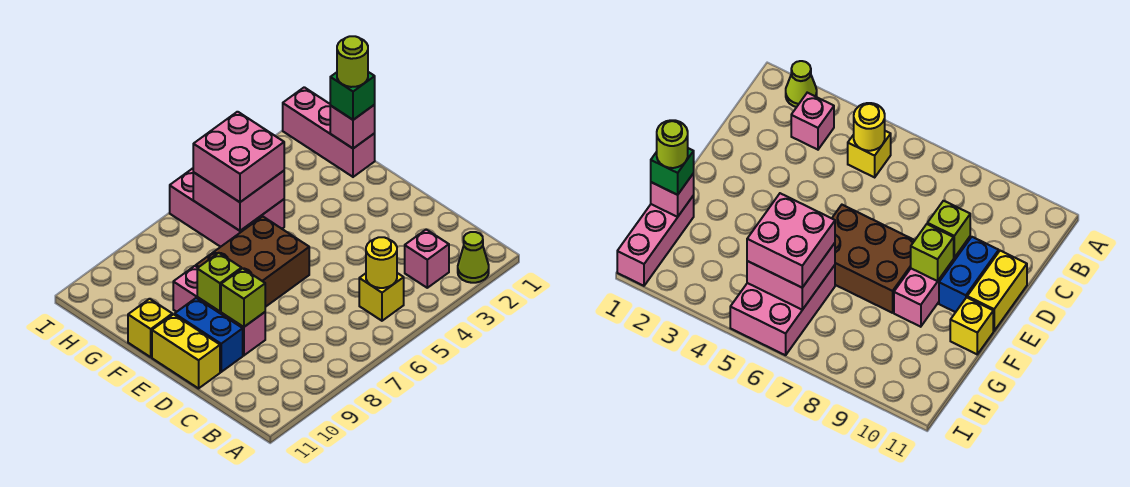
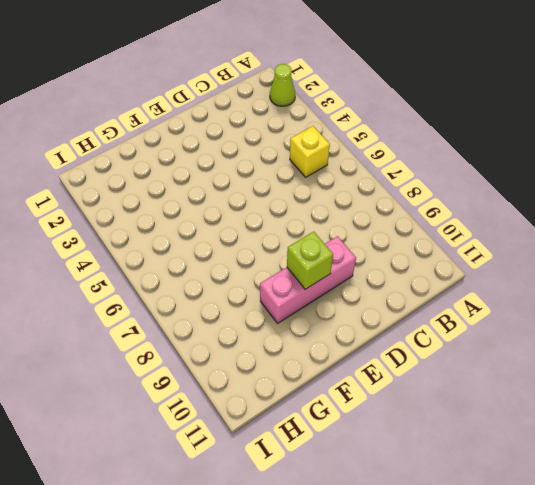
none -> pink brick B3 level 1
none -> blue brick D10:E10 level 1
none -> yellow brick D11:E11 level 1

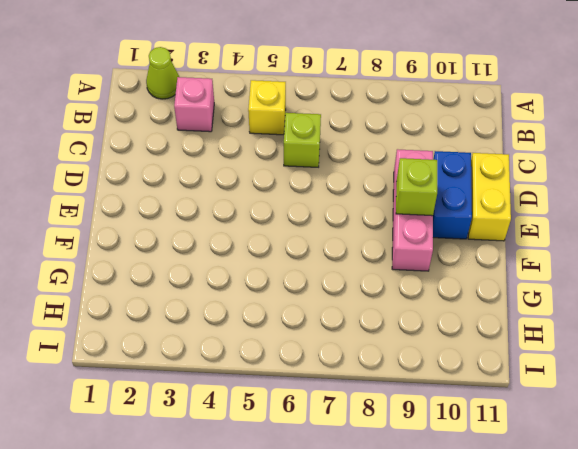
lime brick C6 level 1 -> lime brick D9 level 2
none -> brown brick E6:F8 level 1
none -> yellow brick F11 level 1
none -> pink brick G1:I1 level 1

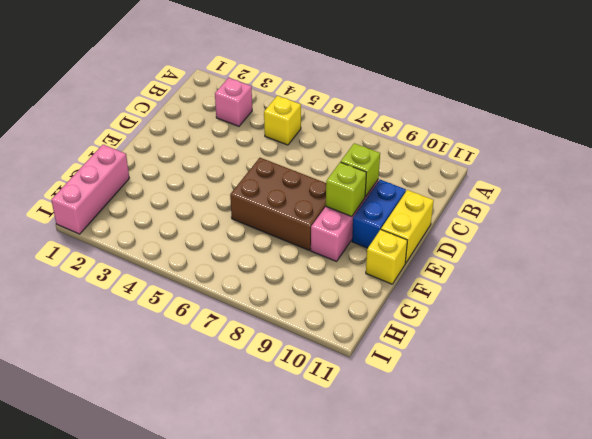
none -> lime cone A2 level 1
none -> pink brick G5:I6 level 1
none -> yellow round brick B5 level 2

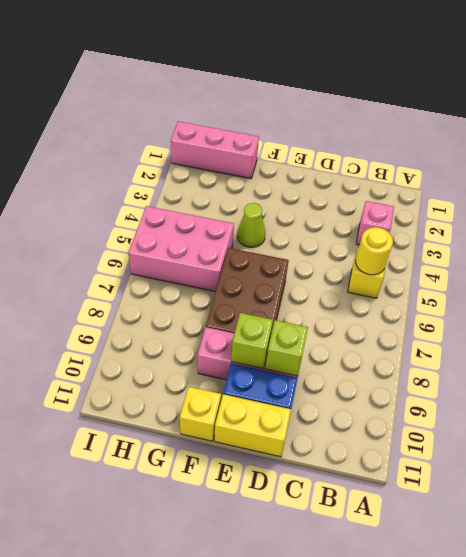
lime cone F4 level 1 -> lime cone A2 level 1
none -> pink brick G1 level 2
none -> pink brick G5:H6 level 2
none -> green brick G1 level 3

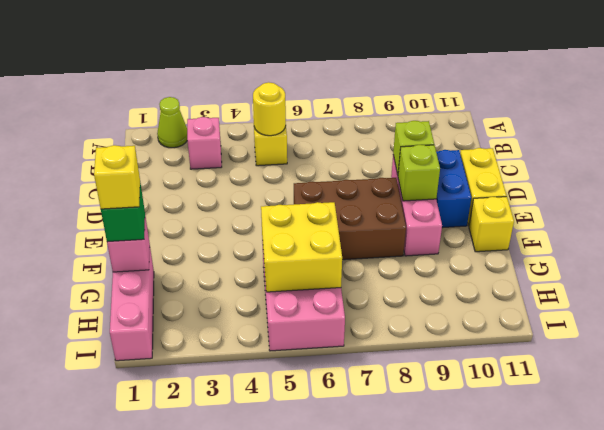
yellow brick G1 level 4 -> lime round brick G1 level 4
yellow brick G5:H6 level 2 -> pink brick G5:H6 level 2
none -> pink brick G5:H6 level 3

